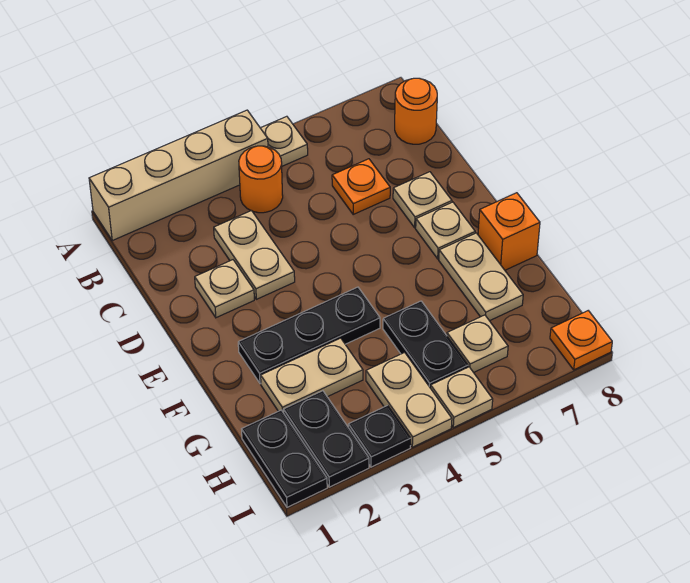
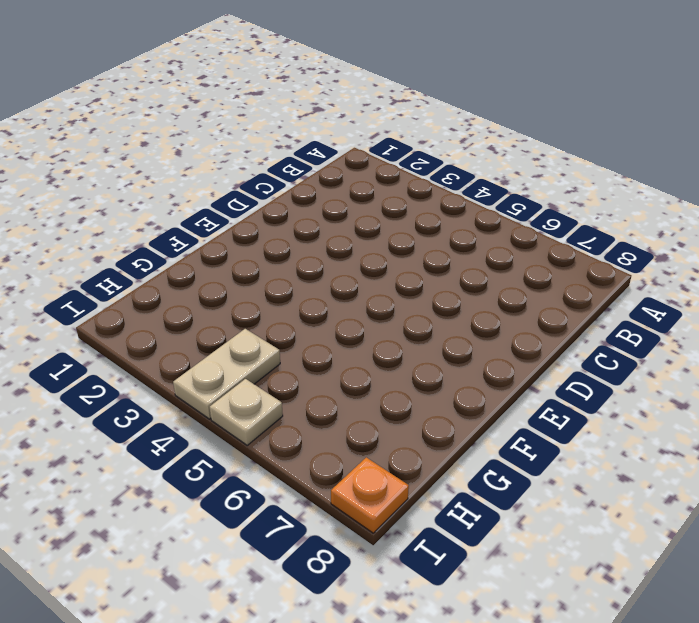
none -> tan brick A1:A4 level 1
none -> tan plate A5 level 1
none -> orange round brick B4 level 1

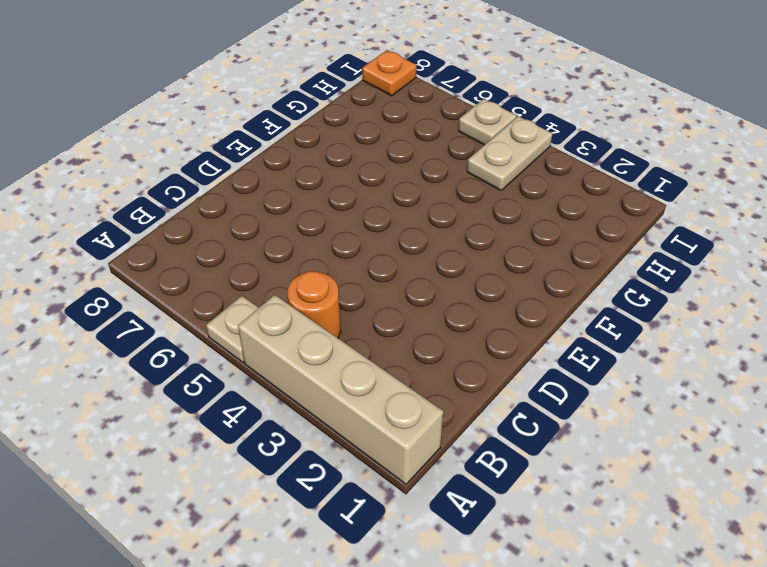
none -> orange round brick B8 level 1
none -> tan plate C3:D3 level 1
none -> orange plate C6 level 1

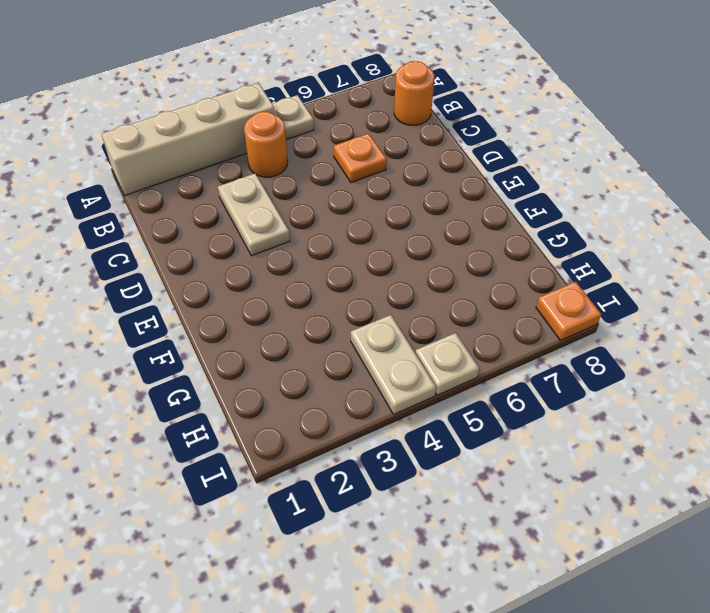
none -> tan plate D2 level 1
none -> tan plate D7 level 1
none -> tan plate E7 level 1

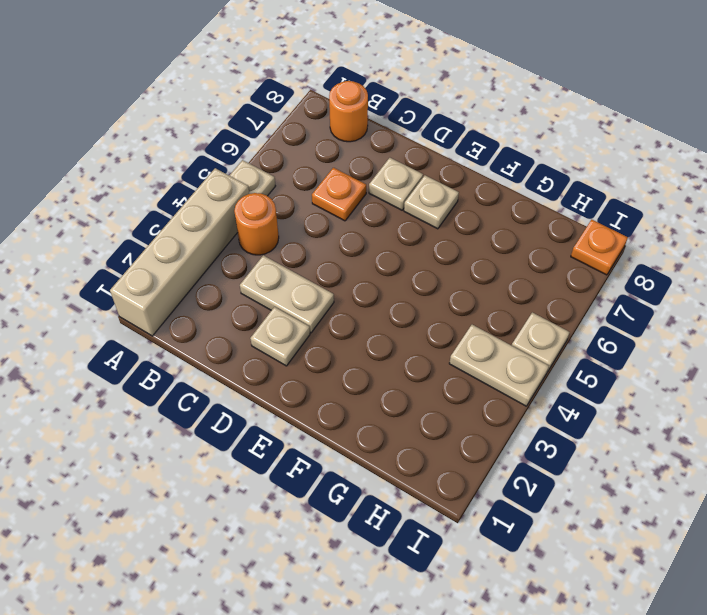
none -> black plate F2:F4 level 1
none -> tan plate F7:G7 level 1
none -> orange brick F8 level 1

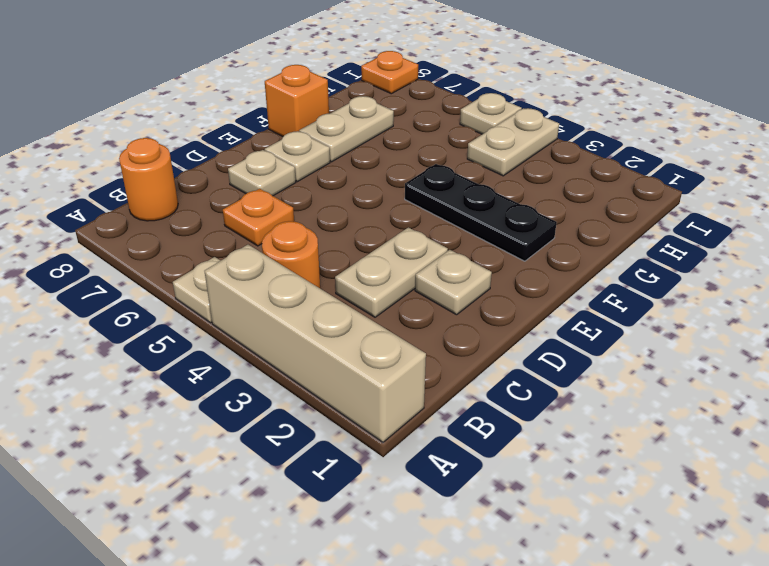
none -> tan plate G2:G3 level 1
none -> black plate G5:H5 level 1
none -> black plate H1:I1 level 1

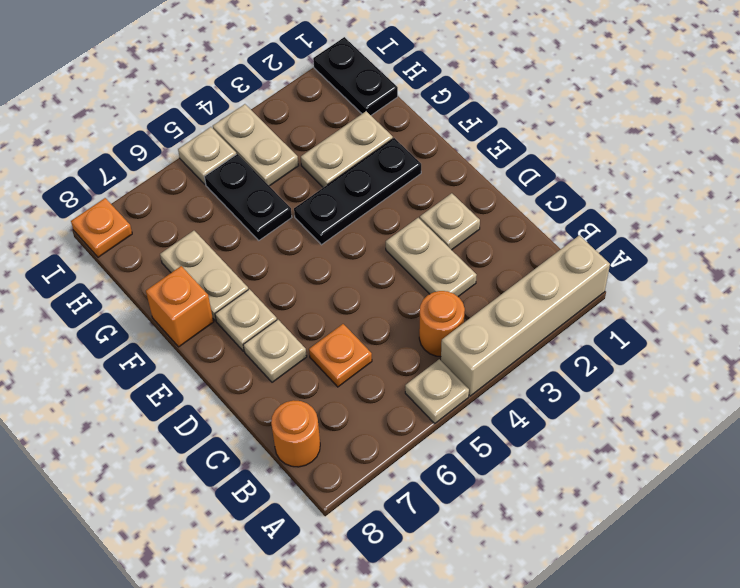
none -> black plate H2:I2 level 1
none -> tan plate H6 level 1
none -> black plate I3 level 1

